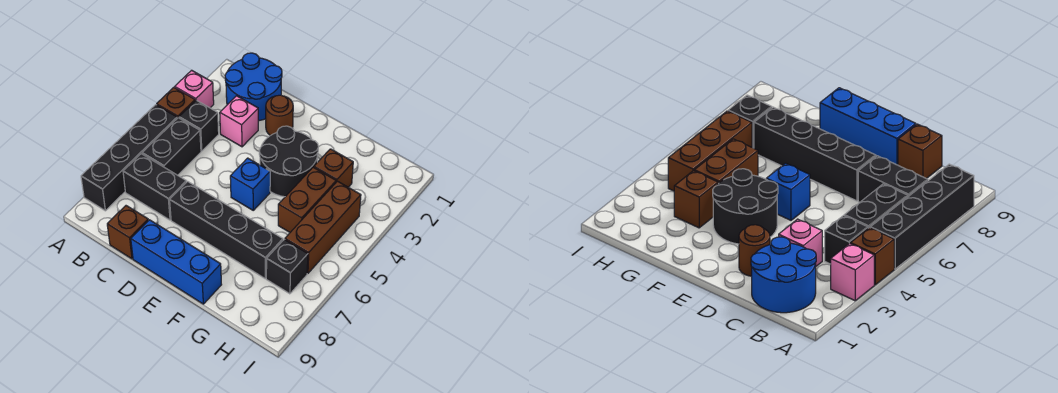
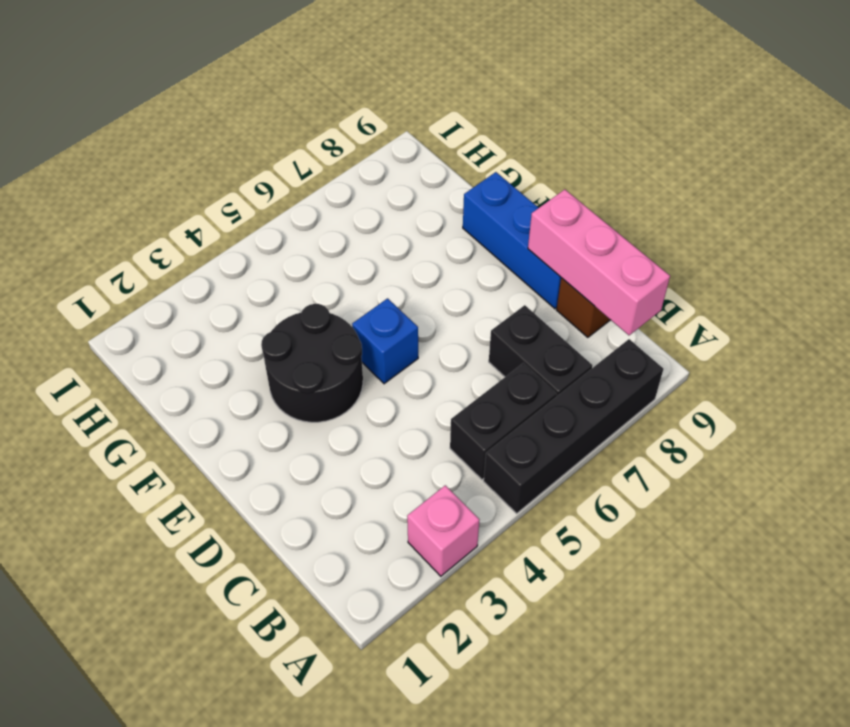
pink brick B9:D9 level 2 -> none
none -> brown brick A4 level 1
none -> blue round brick B1:C2 level 1
none -> black brick B4 level 1

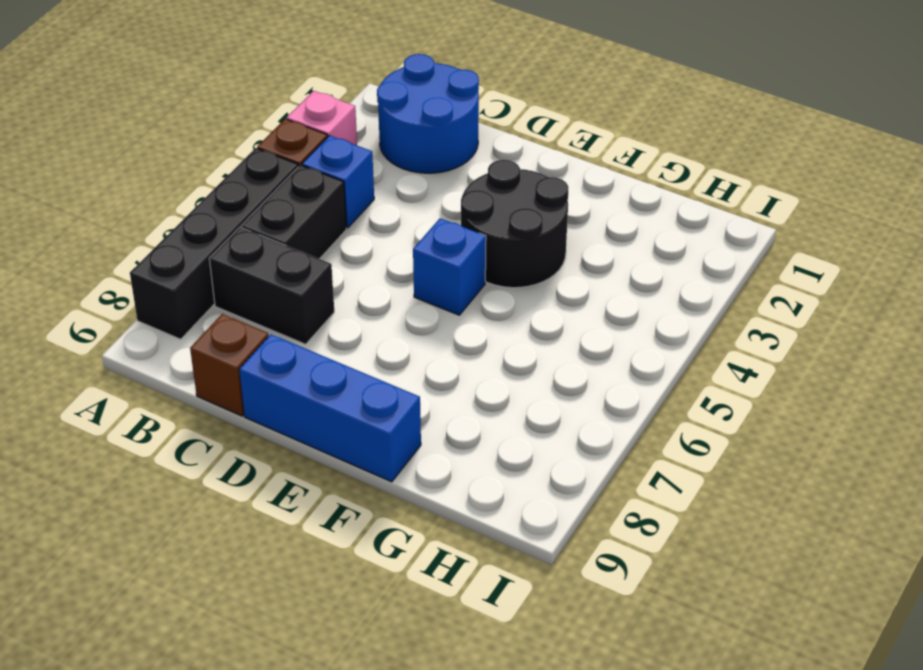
blue brick B4 level 1 -> black brick B4 level 1
none -> pink brick C3 level 1
none -> brown round brick D2 level 1
none -> black brick D7:G7 level 1

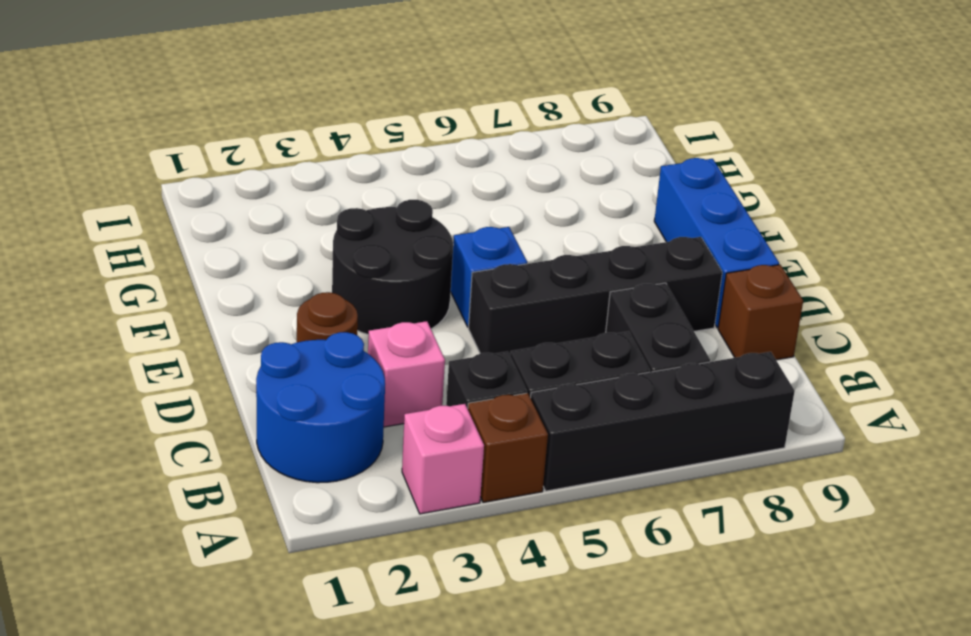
black brick D5:D8 level 1 -> black brick D7:G7 level 1
none -> brown brick G3 level 1
none -> brown brick G4:G5 level 1
none -> brown brick H4:H6 level 1

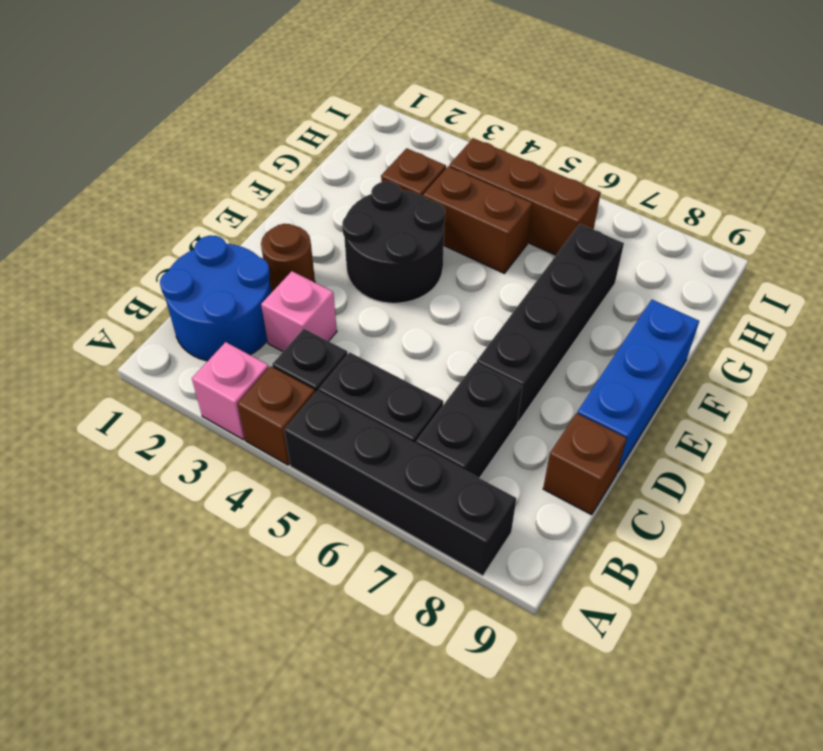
none -> blue brick E5 level 1
none -> black brick H7 level 1

